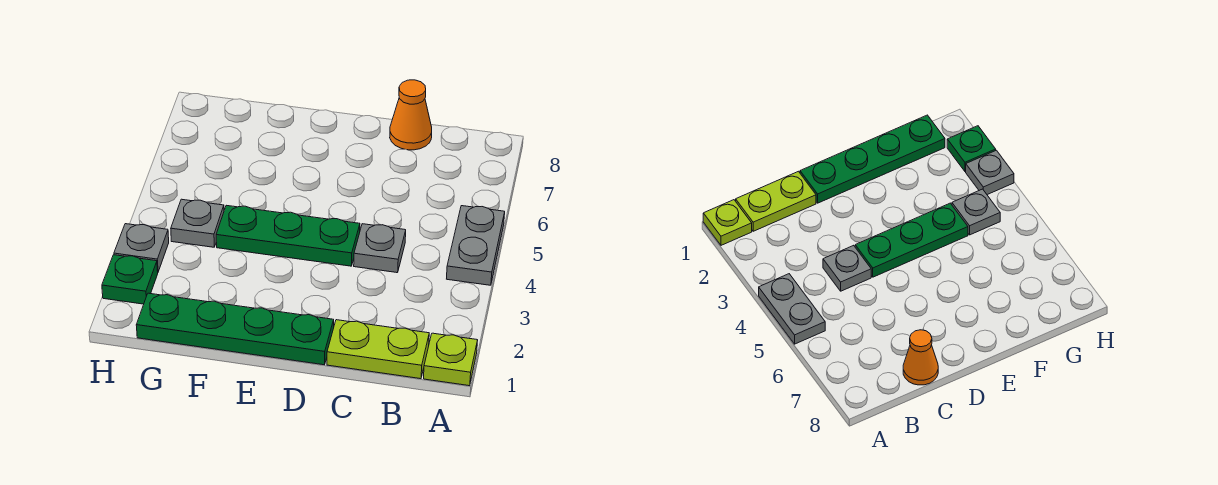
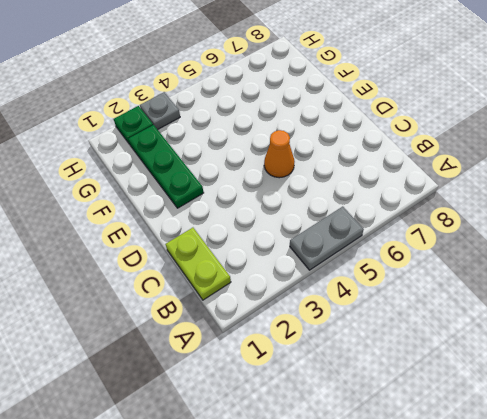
orange cone D5 level 1 -> orange cone C8 level 1
green plate E2:G2 level 1 -> green plate D4:F4 level 1
none -> lime plate A1 level 1
none -> grey plate C4 level 1

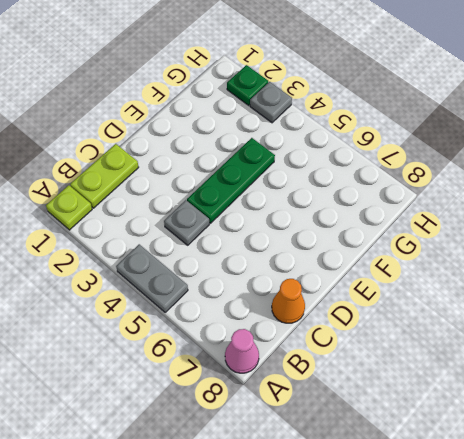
pink cone A8 level 1 -> none
none -> green plate D1:G1 level 1
none -> grey plate G4 level 1

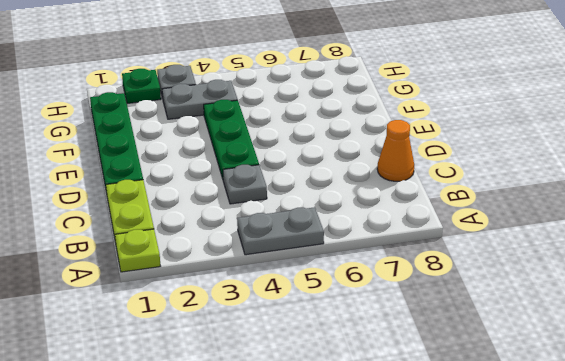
grey plate G3:G4 level 1 -> grey plate G4 level 1

